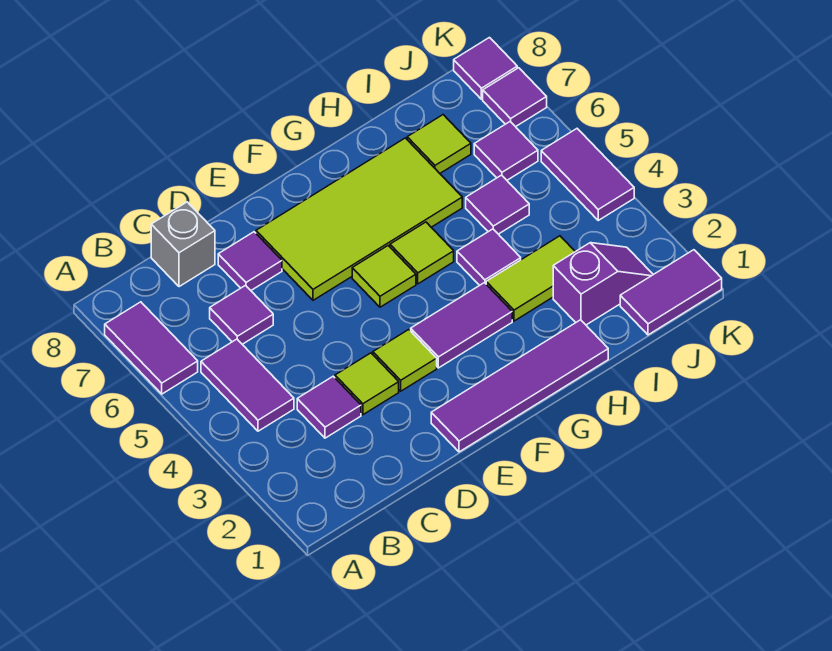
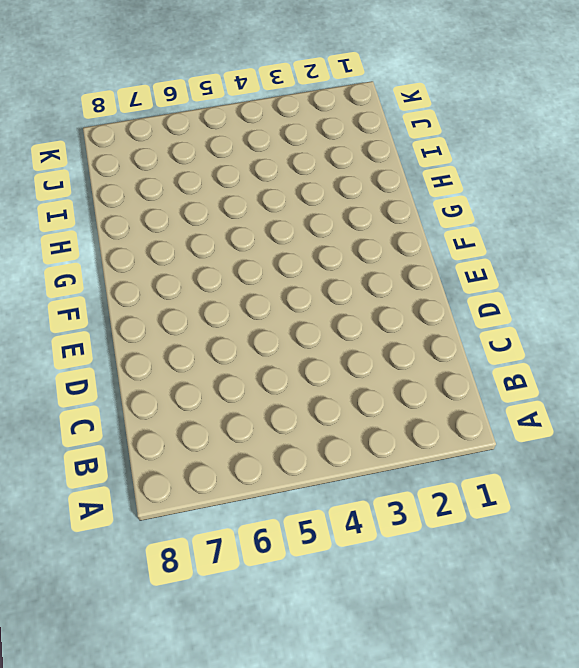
none -> purple tile A6:A7 level 1
none -> purple tile B4:B5 level 1
none -> purple tile C3 level 1

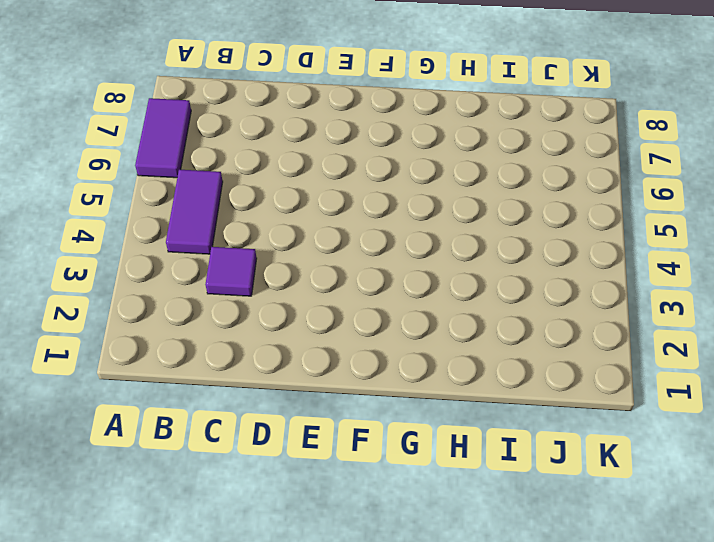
none -> purple tile C6 level 1
none -> grey brick C8 level 1
none -> lime tile D3 level 1

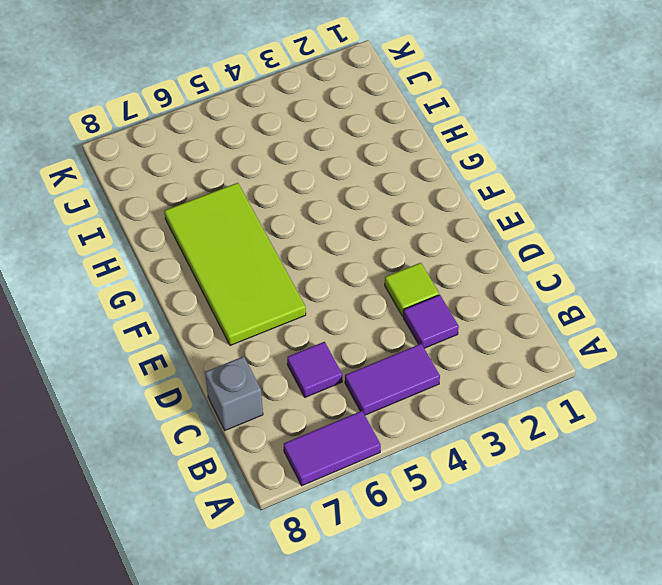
none -> purple tile D7 level 1
none -> purple tile E1:H1 level 1
none -> lime tile E3 level 1

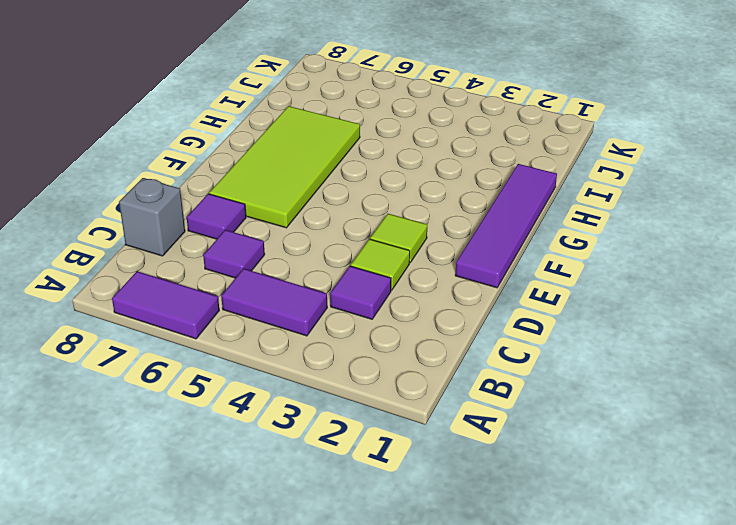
none -> purple tile F3:G3 level 1
none -> lime tile F5 level 1
none -> lime tile G5 level 1

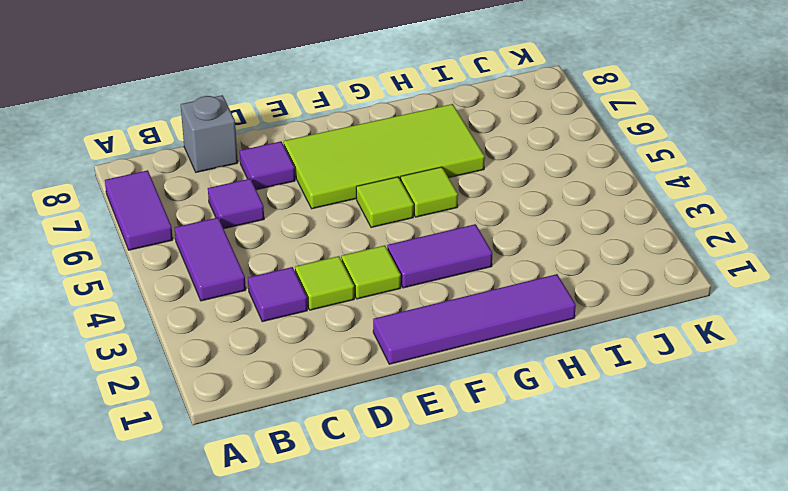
none -> lime tile H3:I3 level 1
none -> purple tile H4 level 1
none -> purple slope I2:J2 level 1 top I

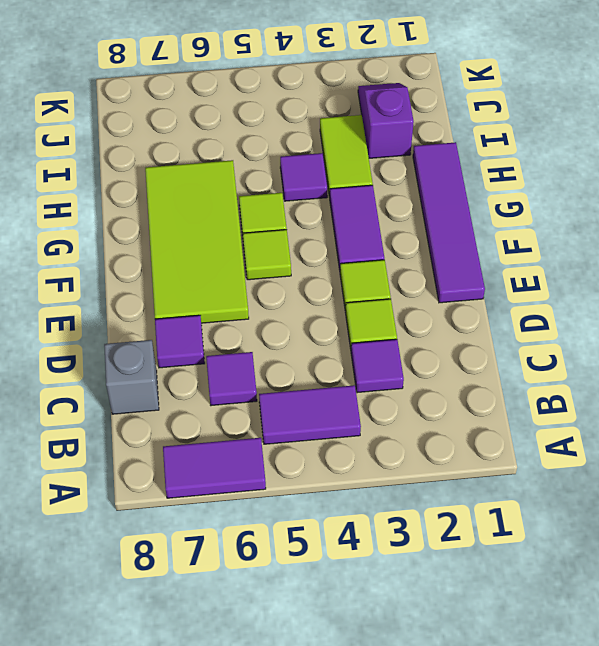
none -> purple tile I5 level 1
none -> lime tile I7 level 1
none -> purple tile J1:K1 level 1

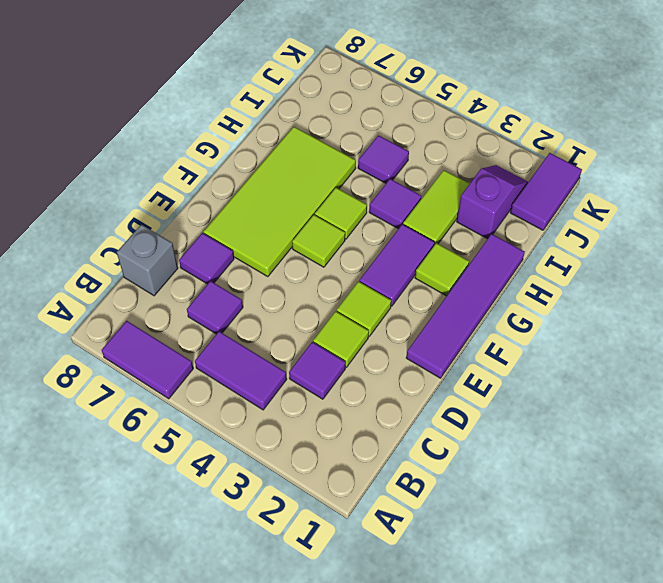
lime tile G2 level 1 -> lime tile I7 level 1
none -> purple tile J6 level 1
none -> purple tile K4:K5 level 1
none -> purple tile K7 level 1

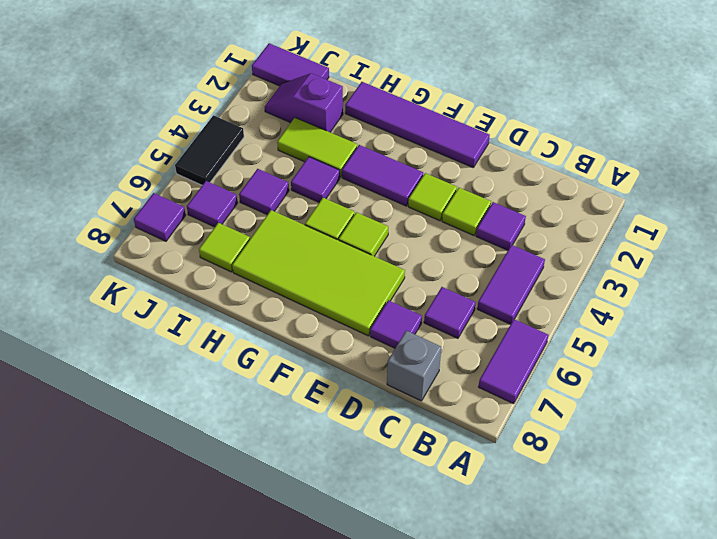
black tile K4:K5 level 1 -> purple tile K4:K5 level 1
none -> purple tile K8 level 1

